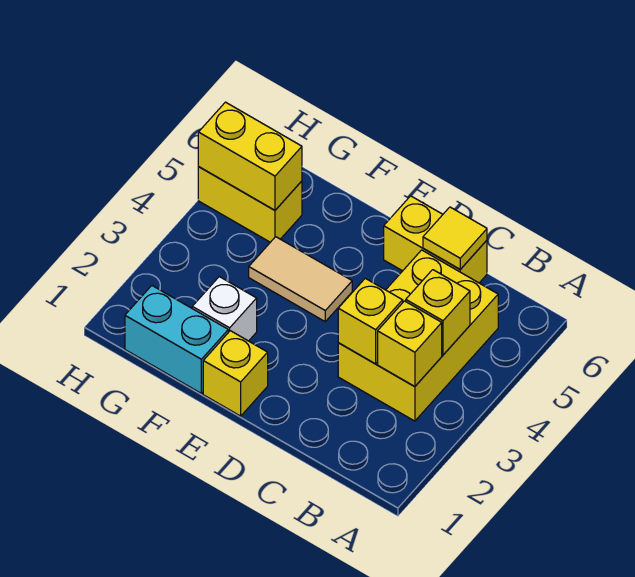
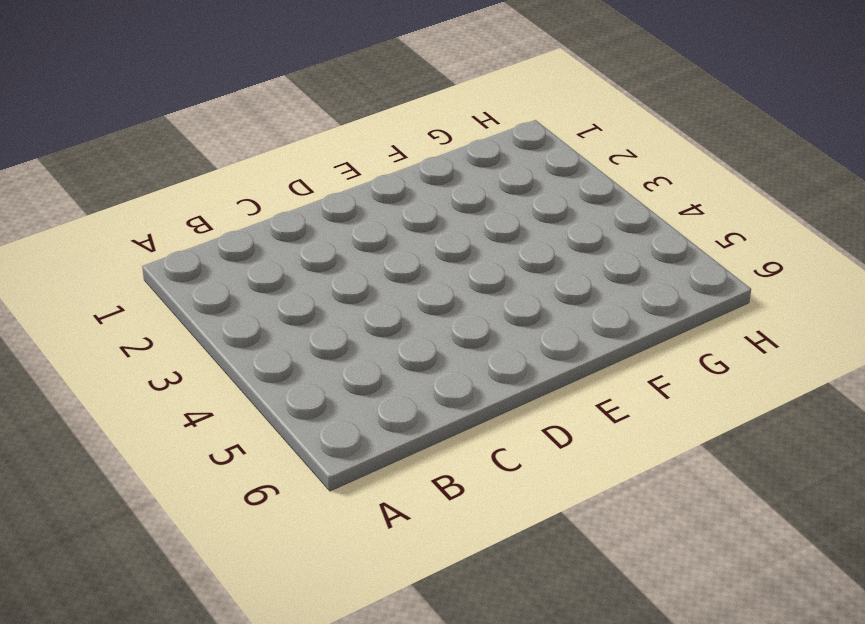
none -> yellow brick B3:C5 level 1
none -> yellow brick C6:D6 level 1
none -> yellow brick E1 level 1

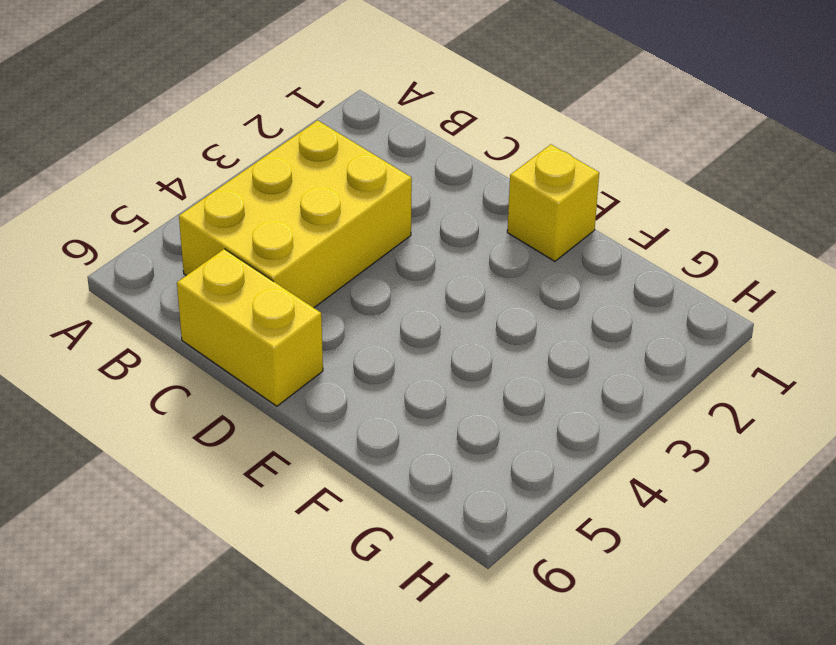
none -> tan tile E4:F4 level 1
none -> cyan brick F1:G1 level 1
none -> white brick F2 level 1

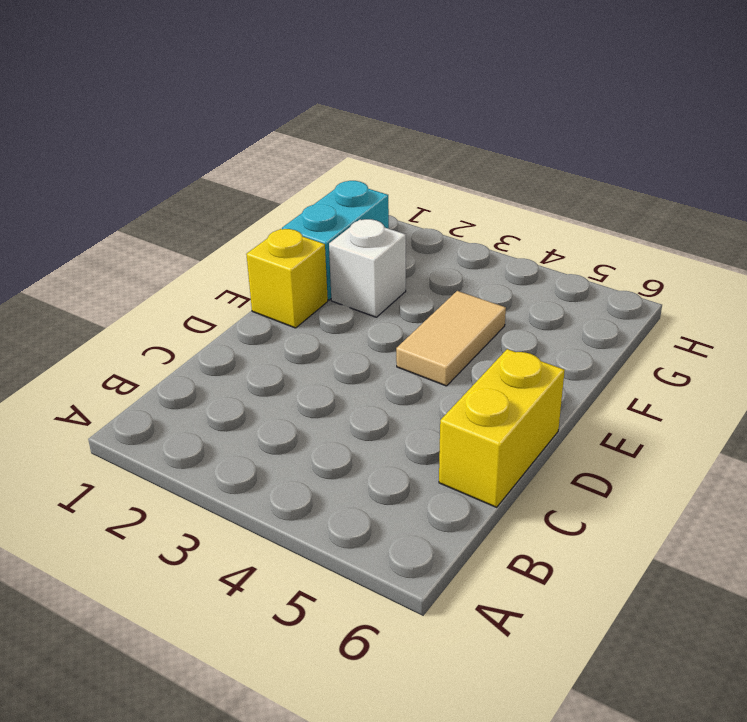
none -> yellow brick B3:C5 level 1
none -> yellow brick G5:H5 level 1
none -> yellow brick B3 level 2

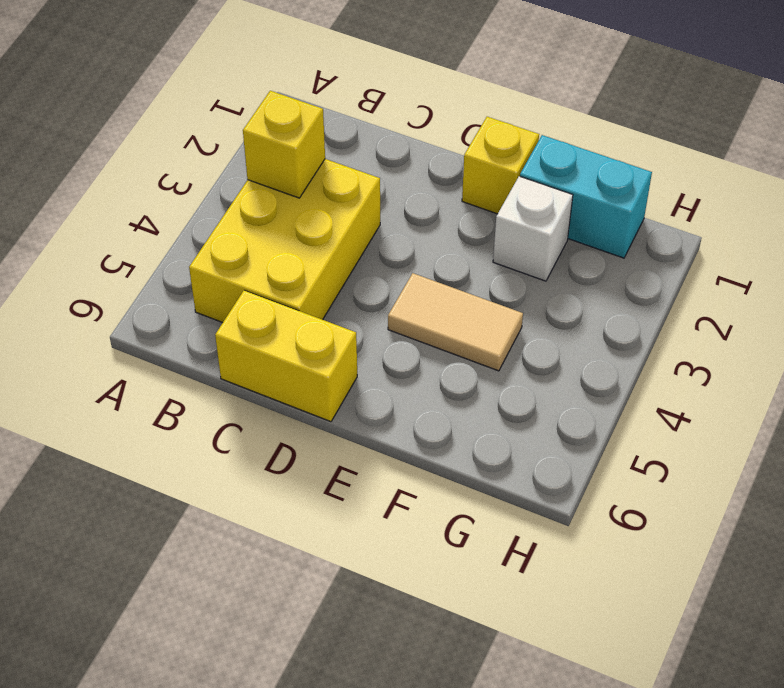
none -> yellow brick G5:H5 level 1
none -> yellow brick B4 level 2
none -> yellow brick C3 level 2

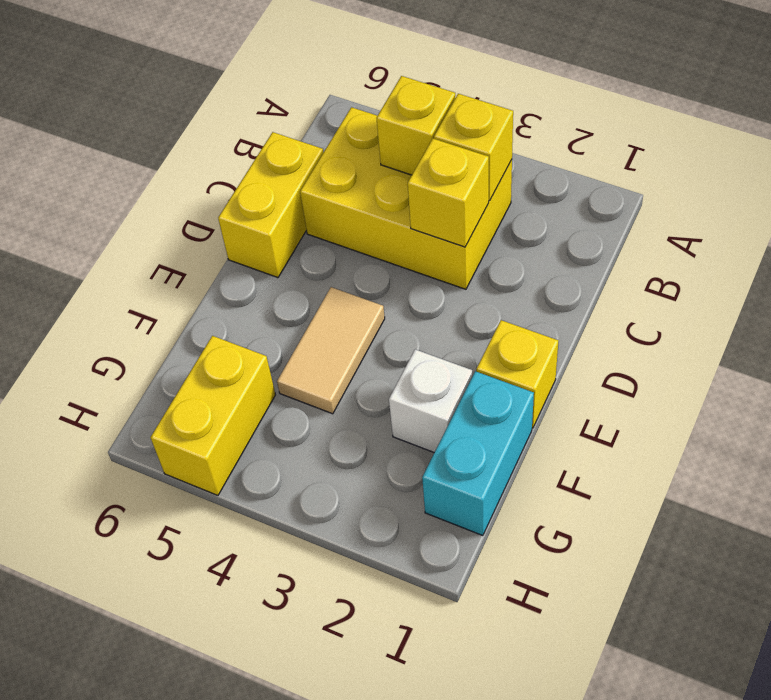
none -> yellow tile C6 level 2
none -> yellow brick G5:H5 level 2

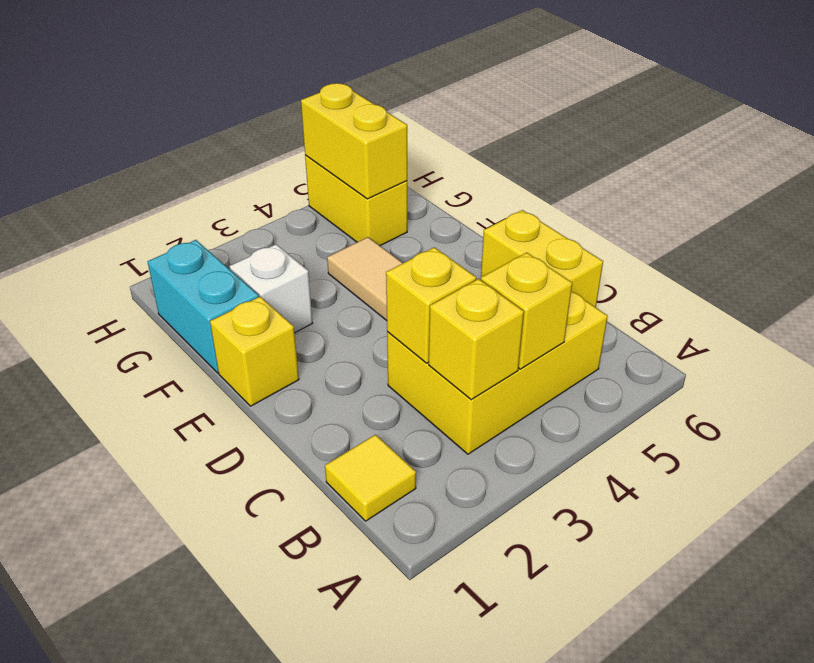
yellow tile B1 level 1 -> yellow tile C6 level 2

